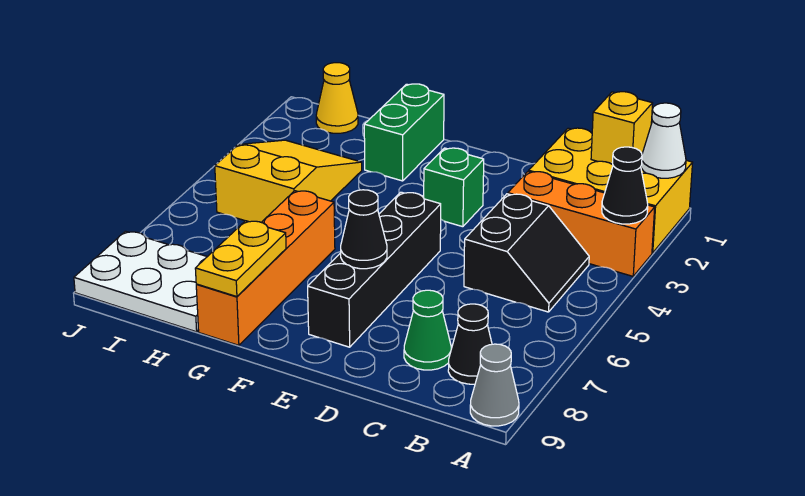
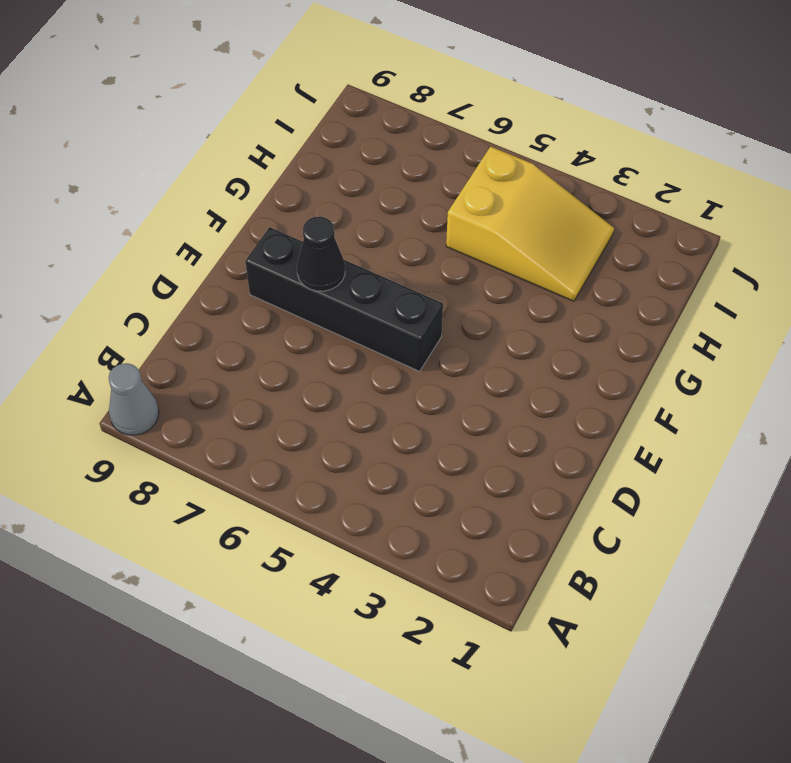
none -> yellow brick A1:C2 level 1
none -> orange brick A3:C3 level 1
none -> black slope B4:C5 level 1 top C

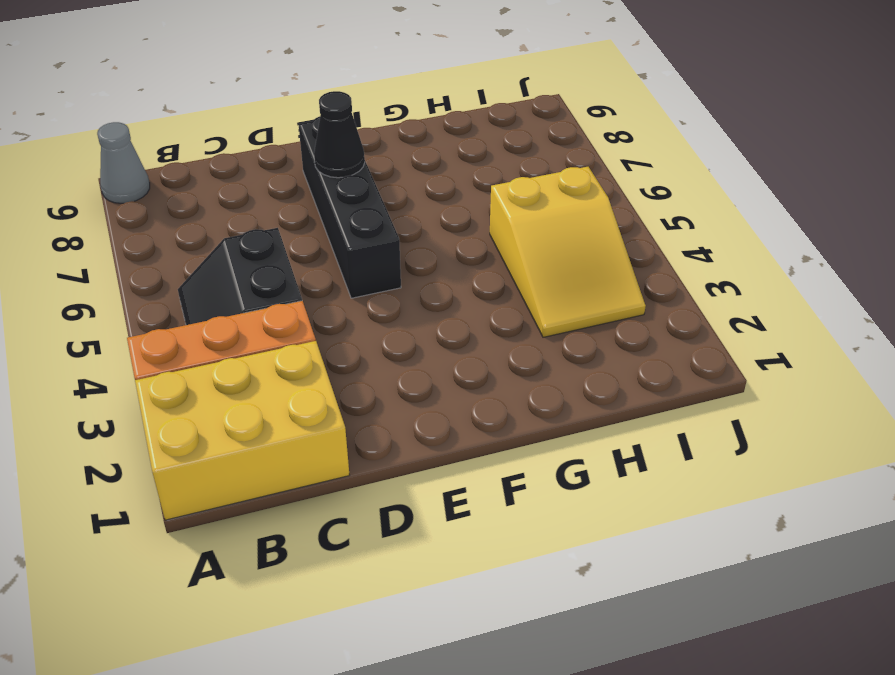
none -> black cone B8 level 1
none -> green cone C8 level 1
none -> green brick E3 level 1

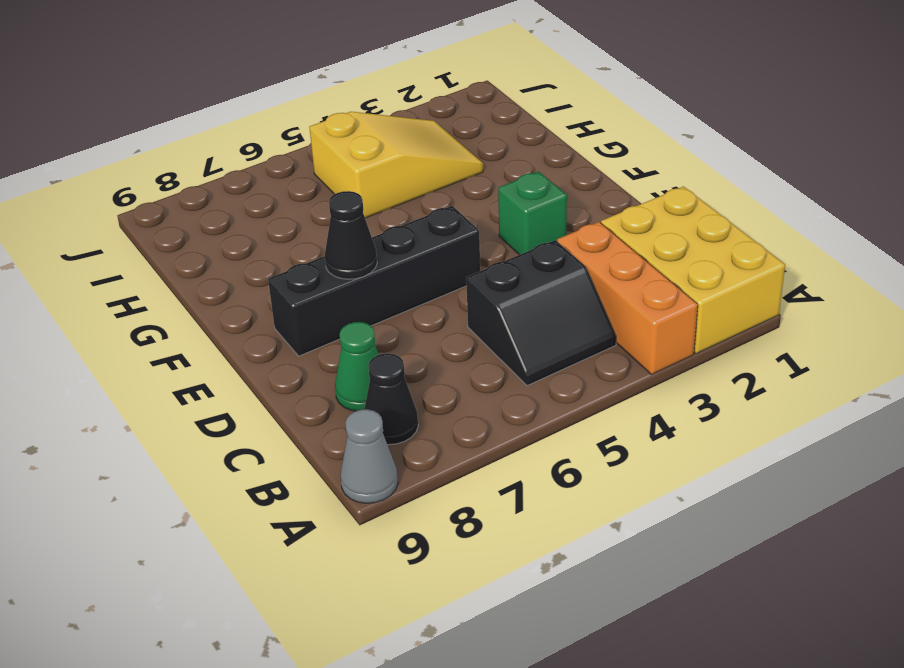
none -> green brick G1:G2 level 1
none -> orange brick G6:G9 level 1
none -> white plate H8:J9 level 1

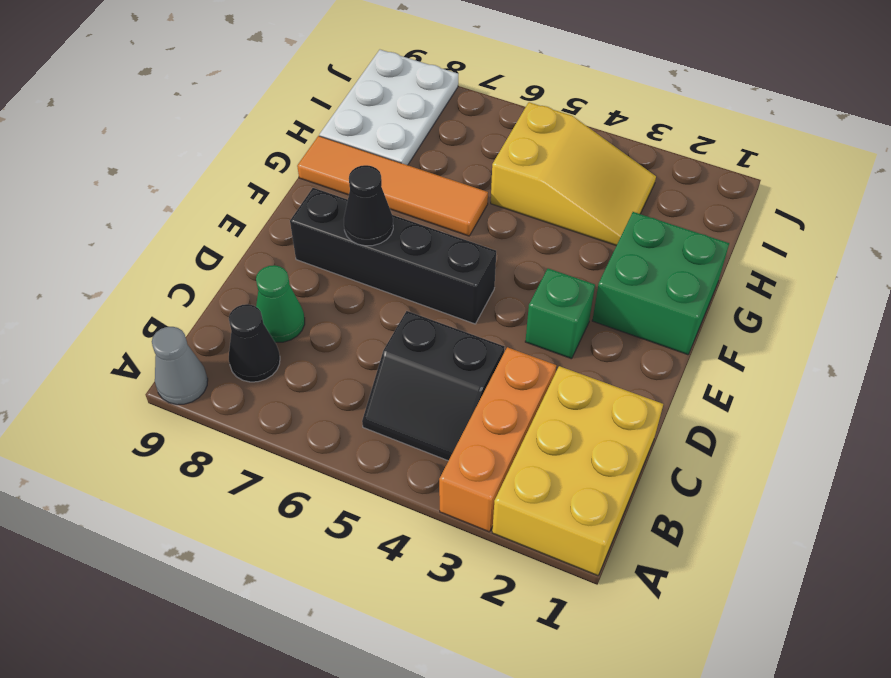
green brick F1:G2 level 1 -> green brick G1:G2 level 1
orange tile G6:G9 level 1 -> orange brick G6:G9 level 1
none -> yellow cone I1 level 1
none -> white cone A1 level 2
none -> black cone A3 level 2

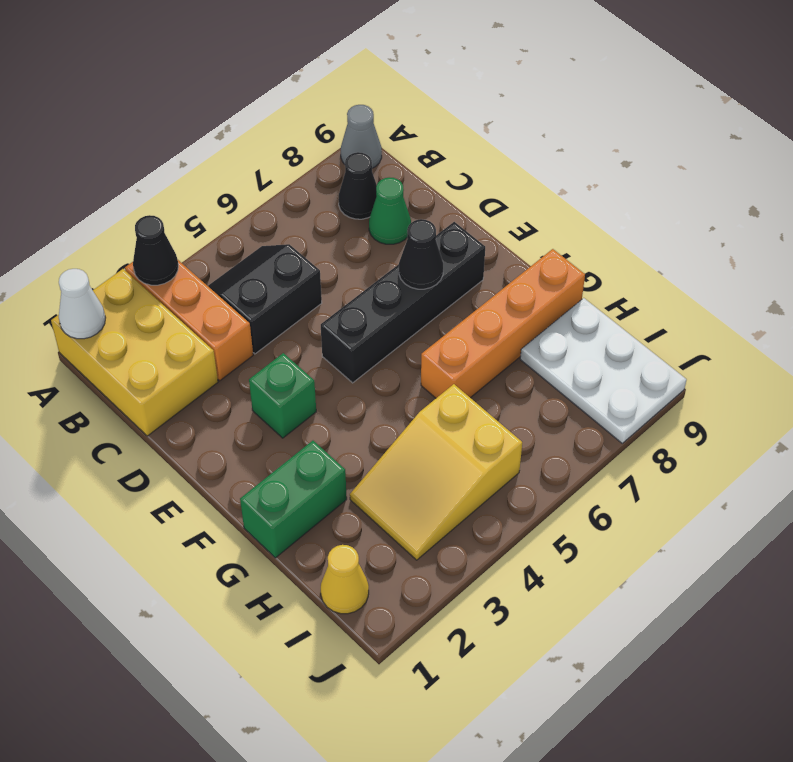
none -> yellow brick B1 level 2
none -> yellow plate G8:G9 level 2

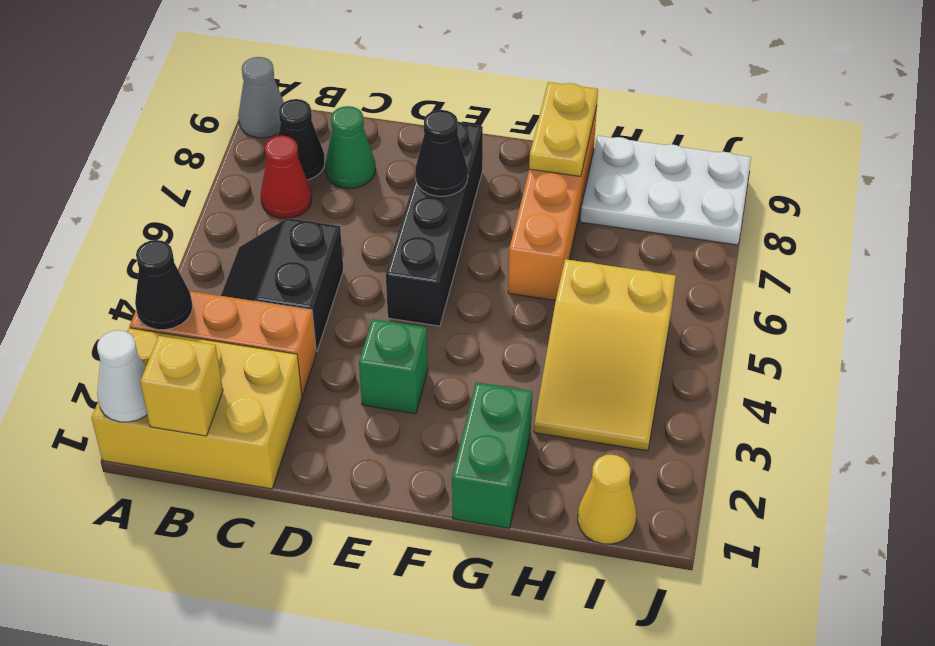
red cone B7 level 1 -> none

